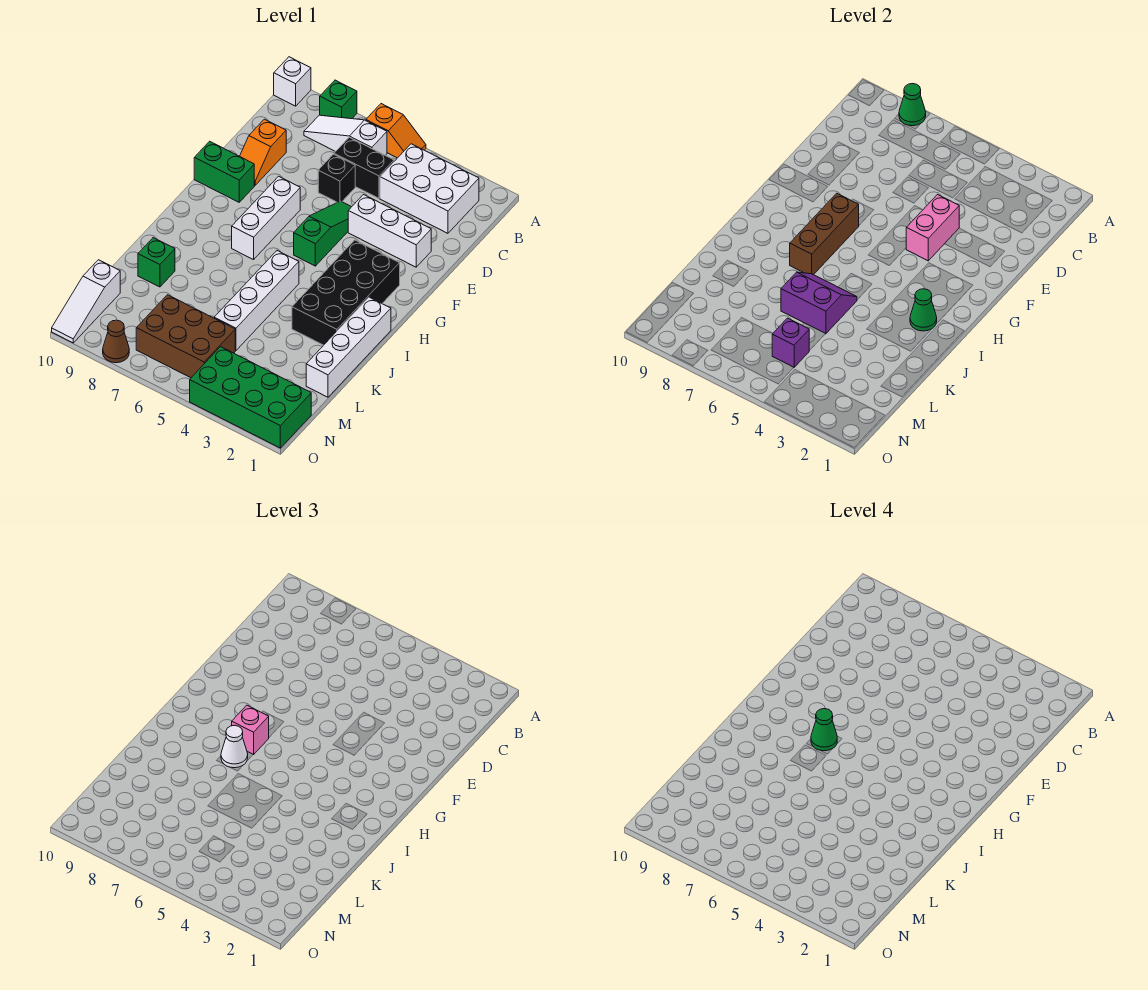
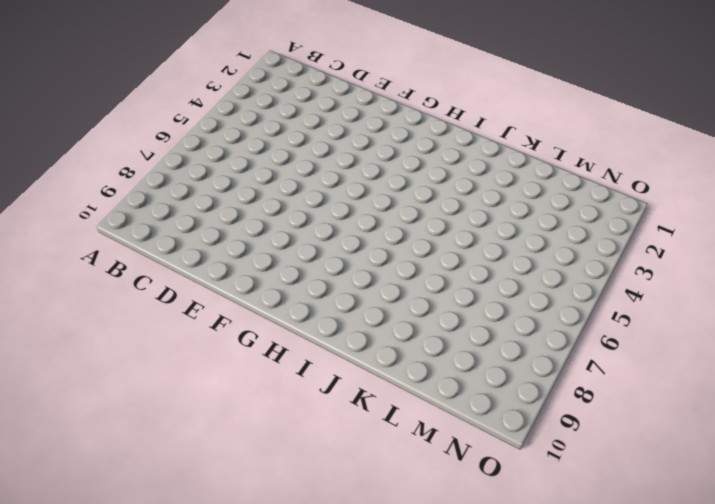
none -> orange slope A5:A6 level 1 top 6
none -> green brick A8 level 1
none -> white brick A10 level 1

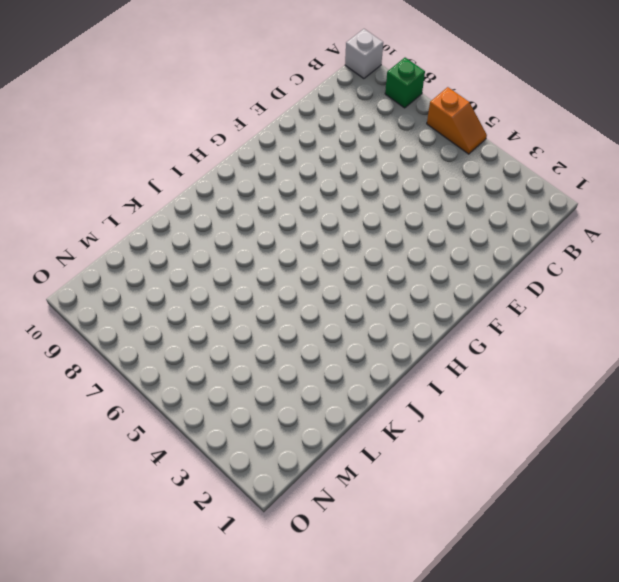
none -> white brick B2:C4 level 1
none -> white slope B6:B8 level 1 top 6
none -> black brick C5:C6 level 1

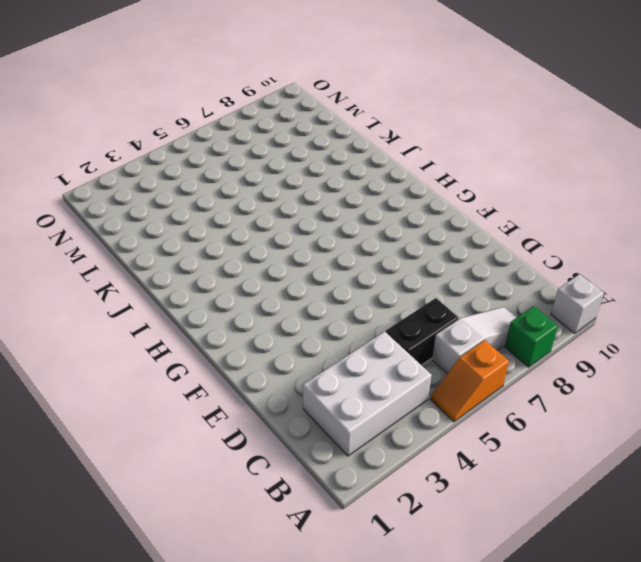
none -> black brick D6 level 1
none -> orange slope D9:E9 level 1 top D
none -> white brick E2:E4 level 1

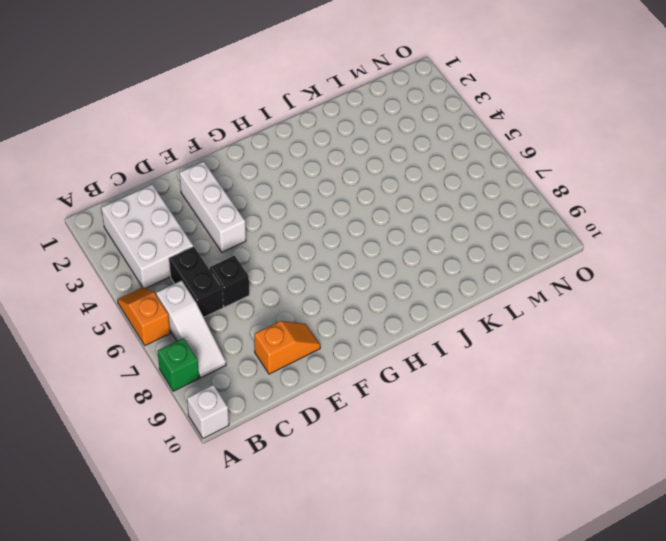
none -> green slope E5:G5 level 1 top G
none -> white brick F7:H7 level 1
none -> green brick F9:F10 level 1

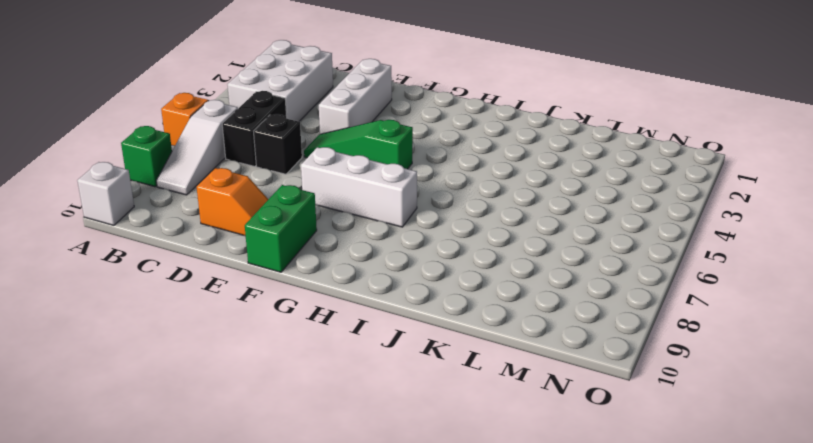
none -> black brick G2:J3 level 1
none -> white brick I1:L1 level 1
none -> white brick I5:L5 level 1

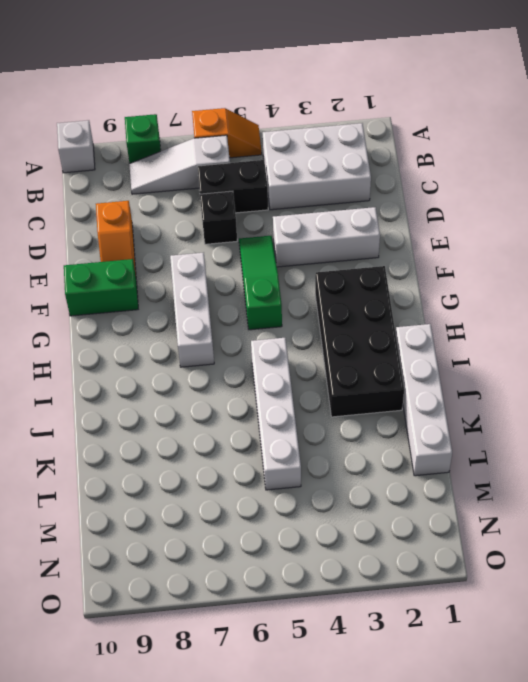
none -> green brick K9 level 1
none -> brown brick M5:N7 level 1
none -> white slope M10:O10 level 1 top M

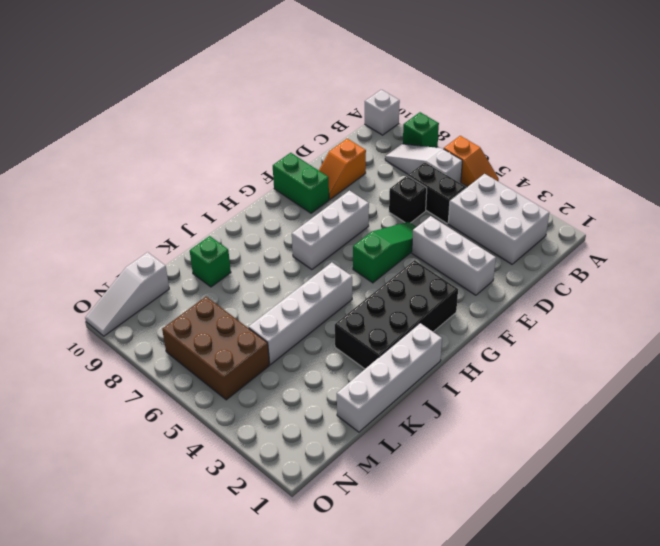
none -> green brick N1:O4 level 1
none -> brown cone O8 level 1
none -> green cone A8 level 2

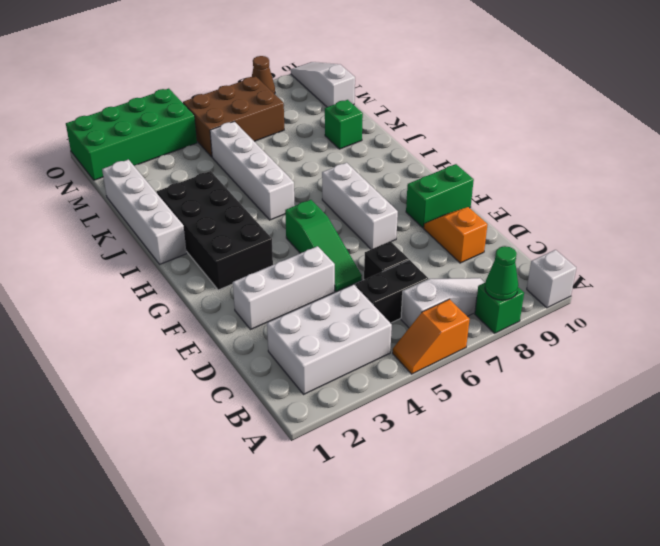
none -> pink brick E4:F4 level 2
none -> brown brick G7:I7 level 2
none -> green cone I2 level 2

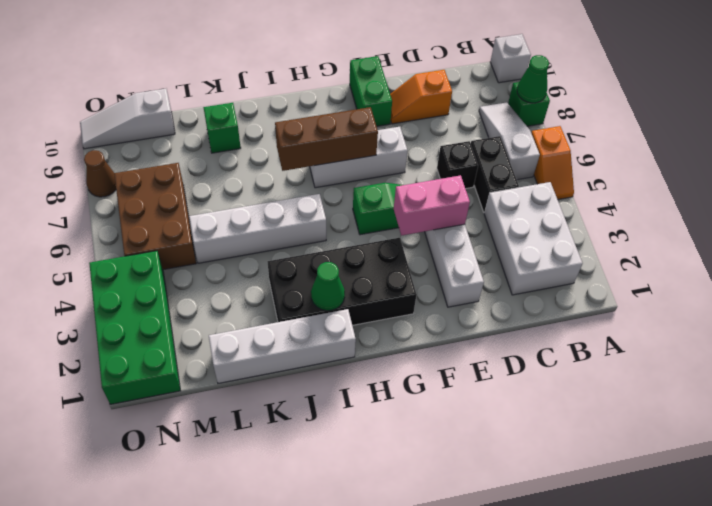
none -> purple slope J5:K6 level 2 top K
none -> purple brick M5 level 2
none -> pink brick H7 level 3

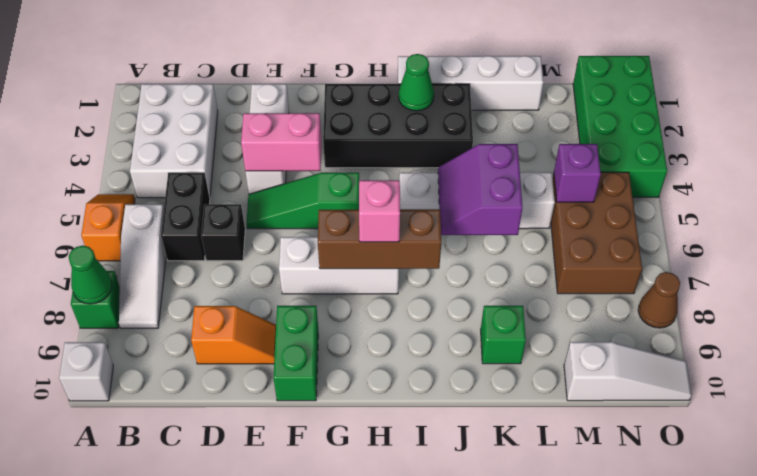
none -> white cone I7 level 3
none -> green cone H7 level 4

